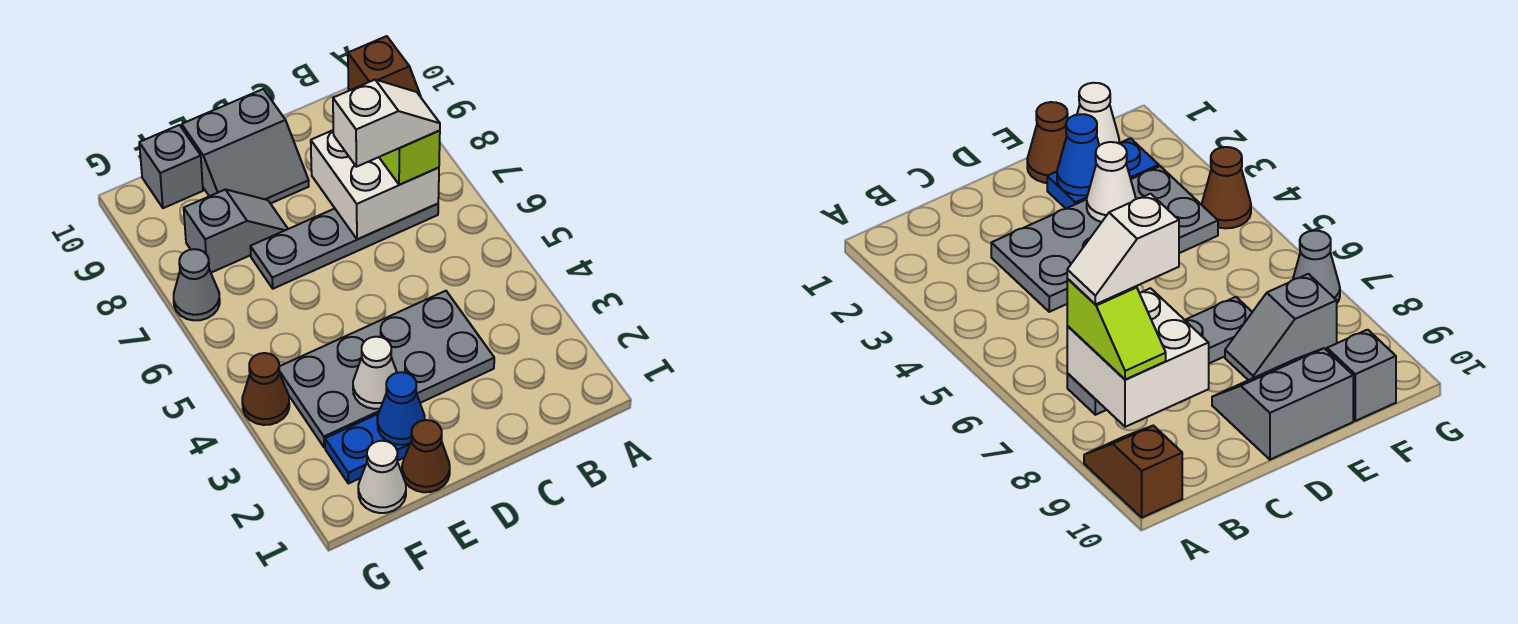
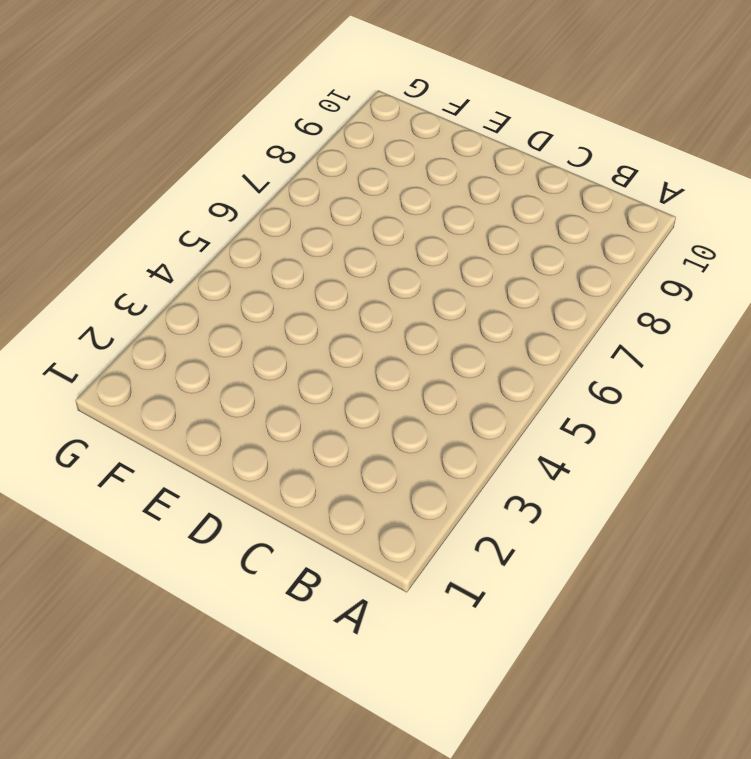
none -> brown slope A9:A10 level 1 top 10
none -> grey plate B7:E7 level 1
none -> grey plate C3:F4 level 1

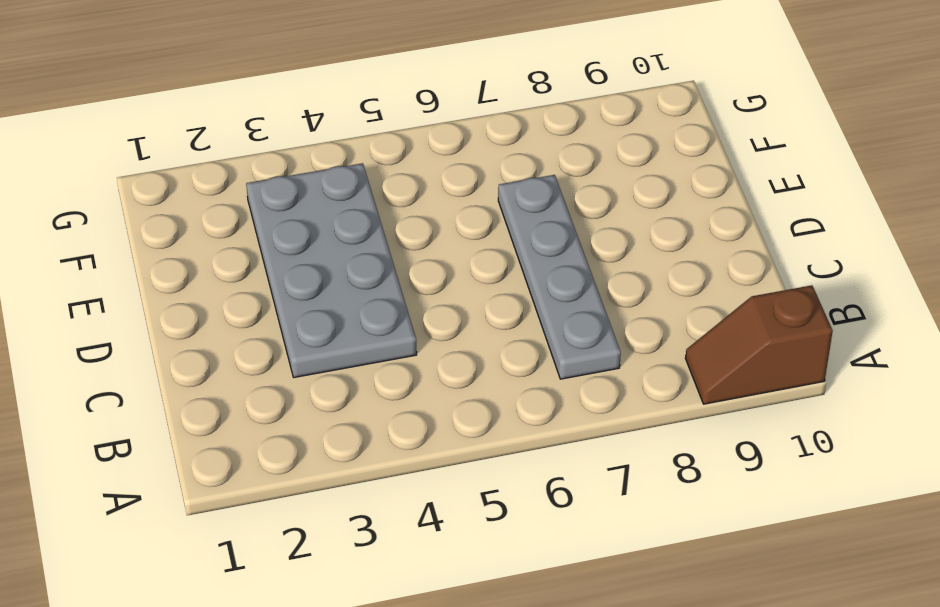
none -> grey slope D9:E10 level 1 top 10
none -> brown cone E1 level 1
none -> blue plate E2:F2 level 1

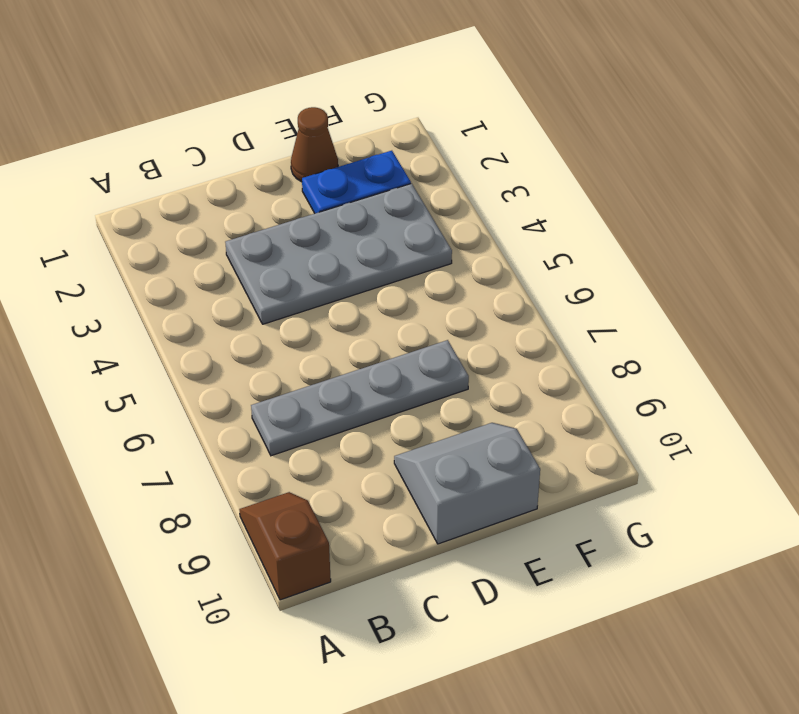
none -> grey slope E8:F8 level 1 top F
none -> white cone F1 level 1
none -> grey brick F10 level 1

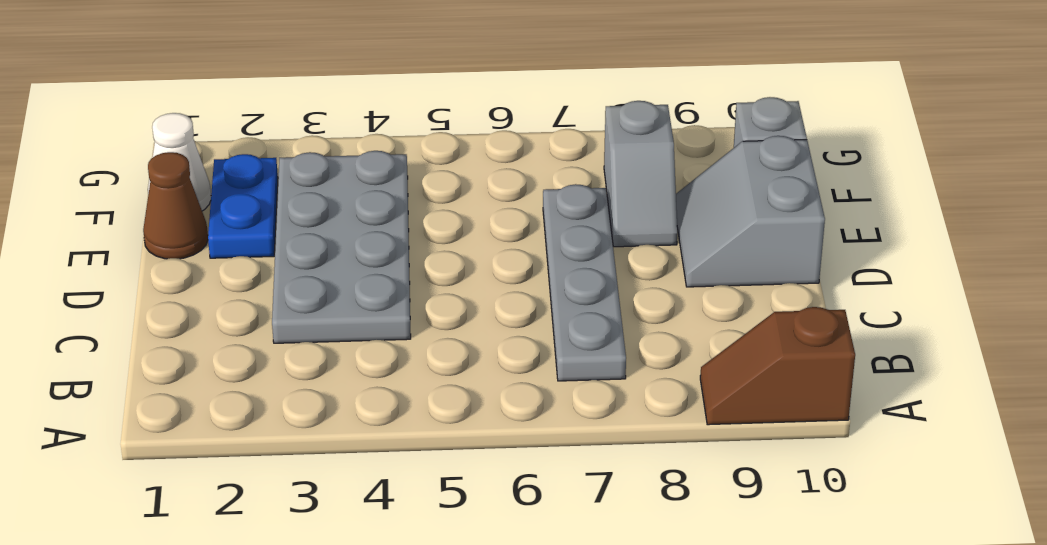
none -> brown cone G4 level 1
none -> grey cone G7 level 1
none -> white brick B7:C8 level 2

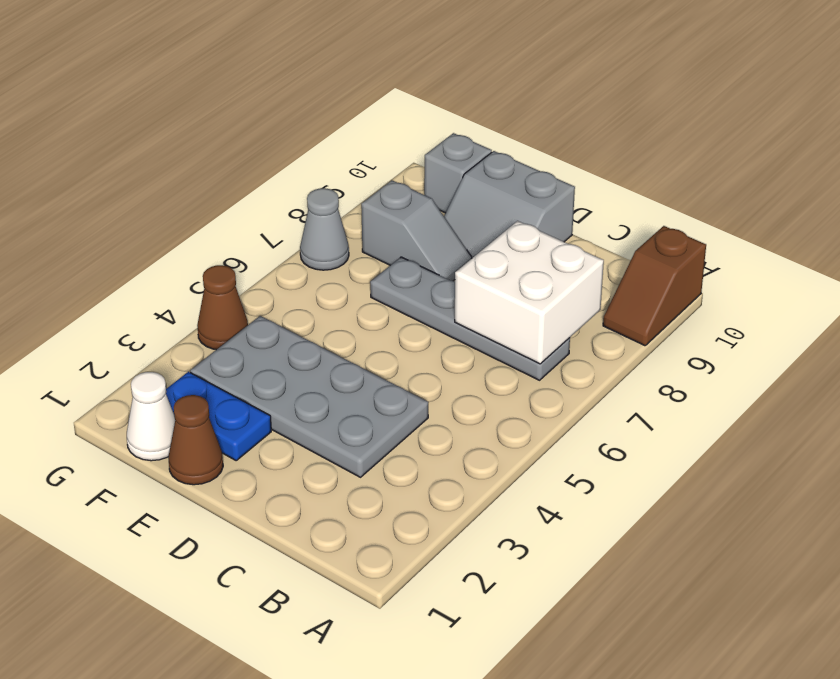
none -> blue cone E2 level 2
none -> white cone E3 level 2
none -> lime slope B7:B8 level 3 top 7

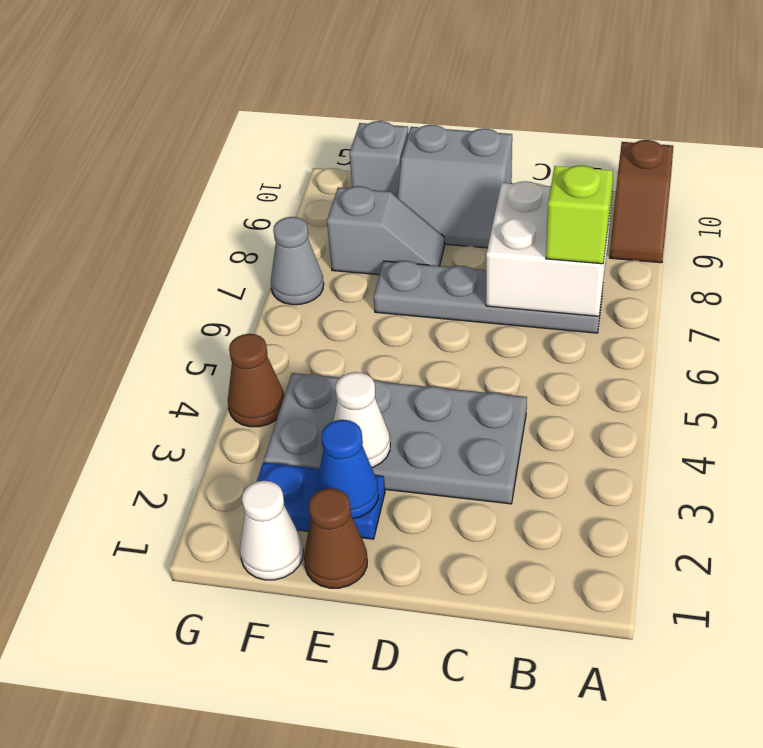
none -> white slope B7:C7 level 4 top C

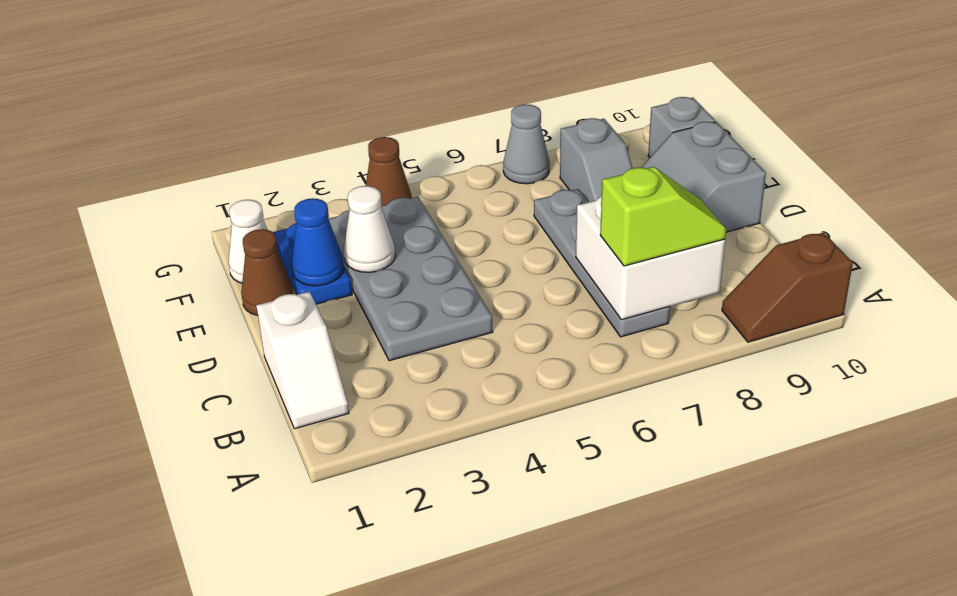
white slope B1:C1 level 1 top C -> white slope B7:C7 level 4 top C

